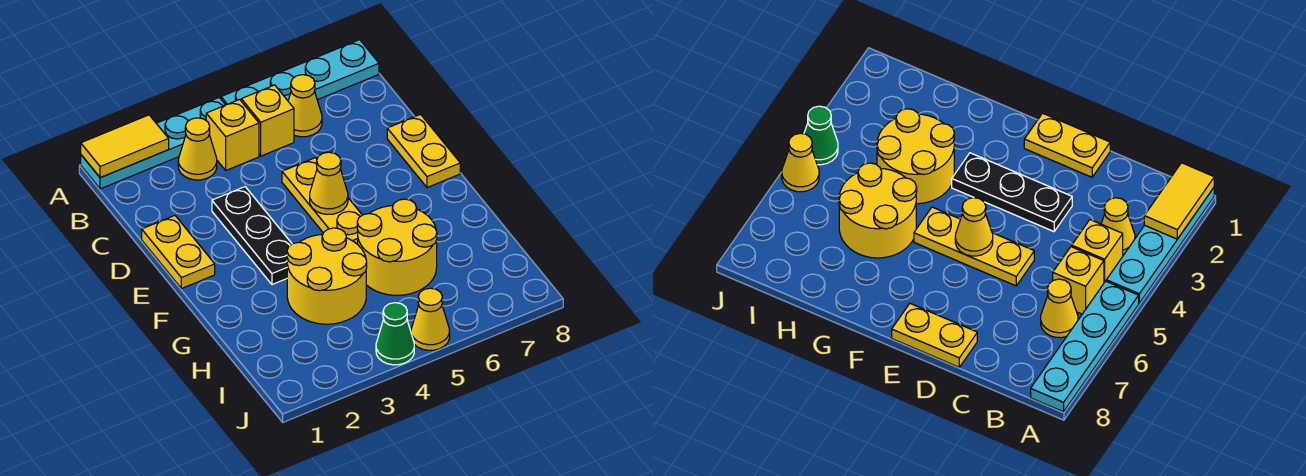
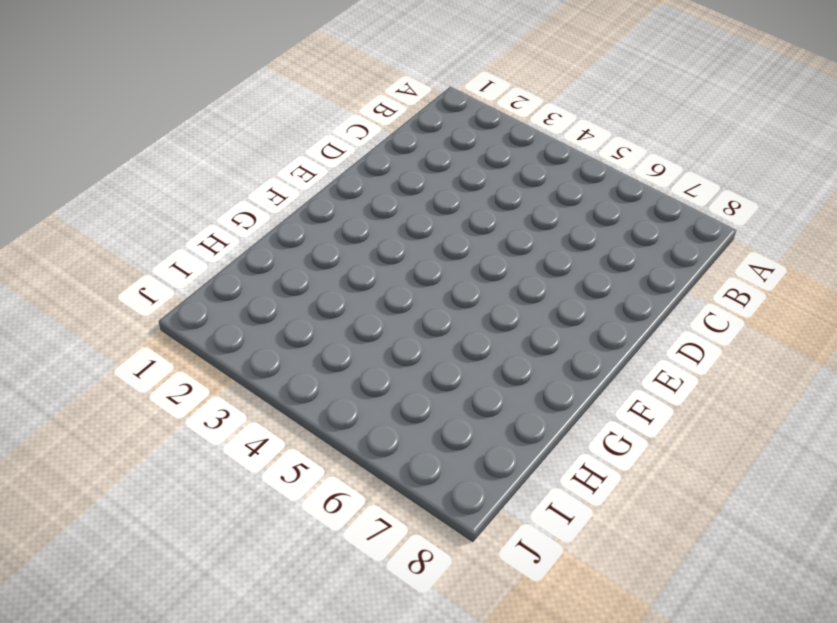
none -> cyan plate A1:A4 level 1
none -> cyan plate A5:A8 level 1
none -> yellow cone B3 level 1

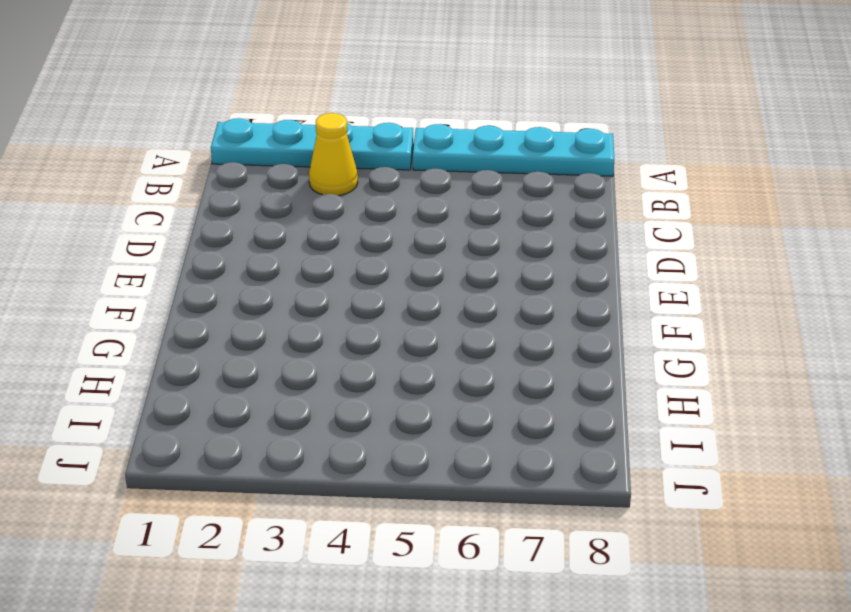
none -> yellow brick B4 level 1
none -> yellow brick B5 level 1
none -> yellow cone B6 level 1

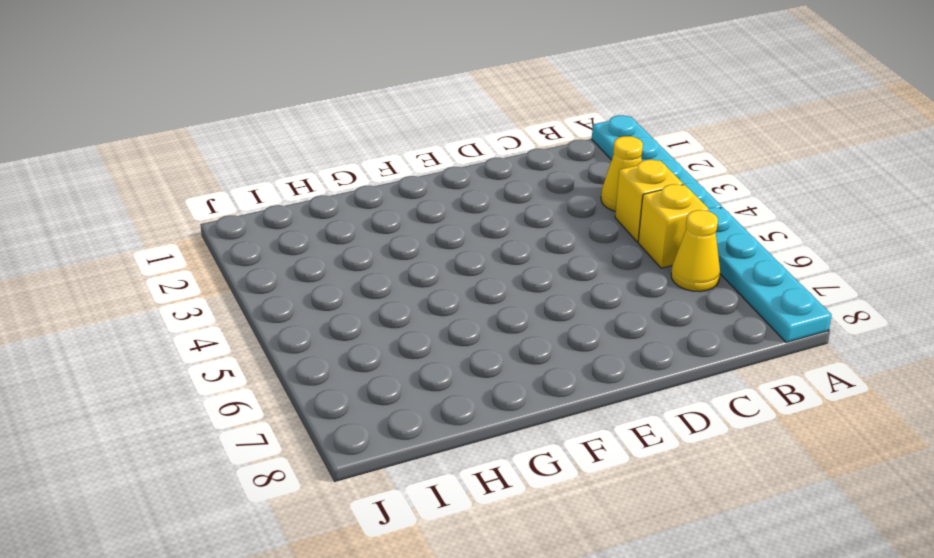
none -> yellow plate D1:E1 level 1
none -> black plate D3:F3 level 1
none -> yellow plate D5:F5 level 1

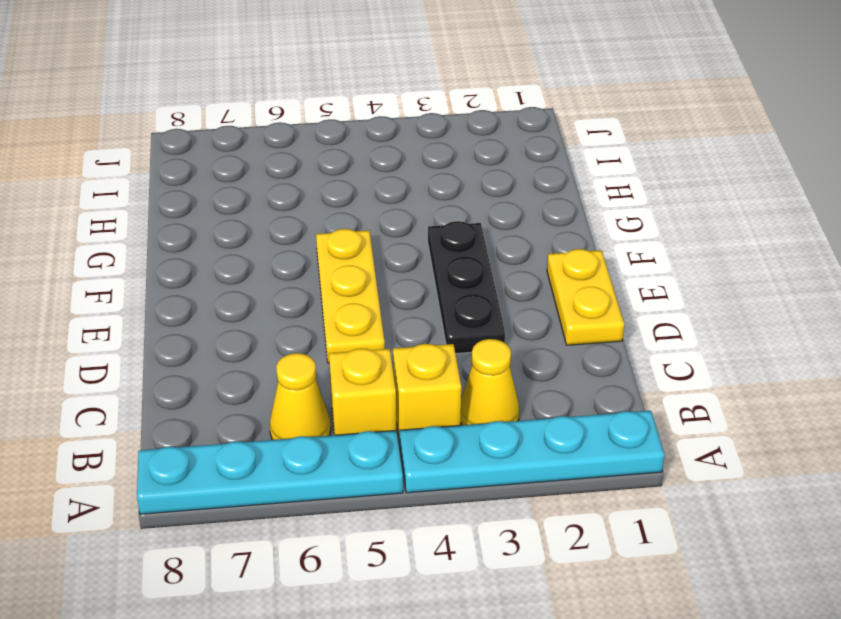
none -> yellow plate D8:E8 level 1
none -> yellow round brick G3:H4 level 1
none -> yellow round brick G5:H6 level 1

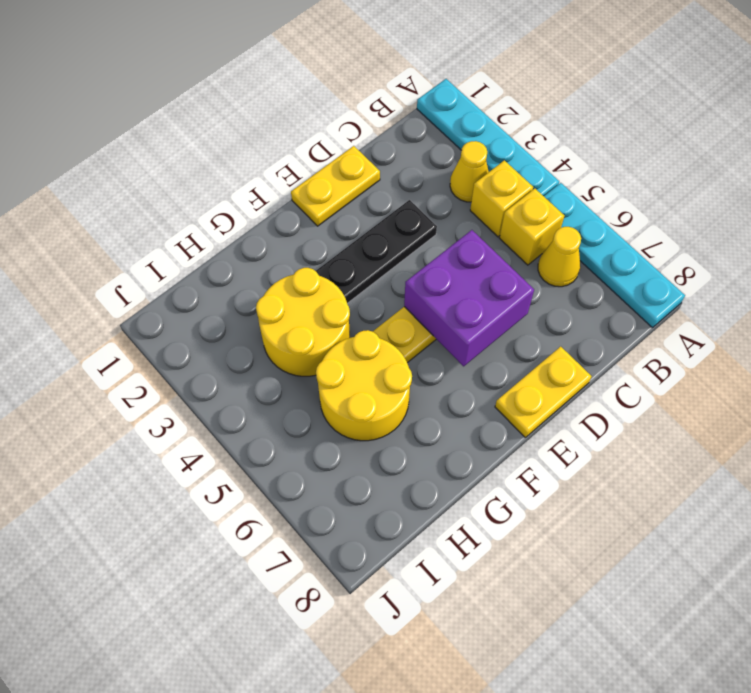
purple brick D5:E6 level 2 -> yellow cone E5 level 2
none -> green cone J4 level 1
none -> yellow cone J5 level 1
none -> yellow tile A1:A2 level 2

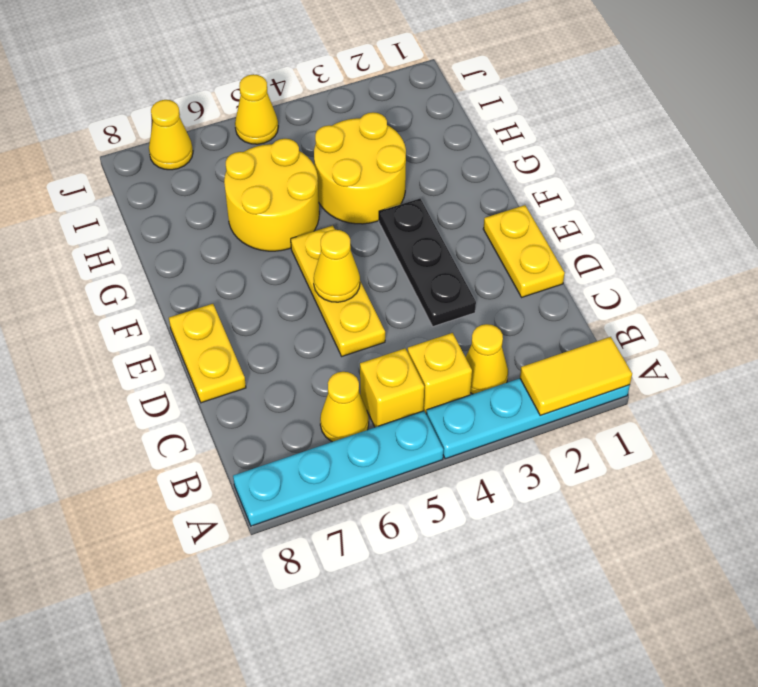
yellow cone J7 level 1 -> none
none -> green cone J4 level 1

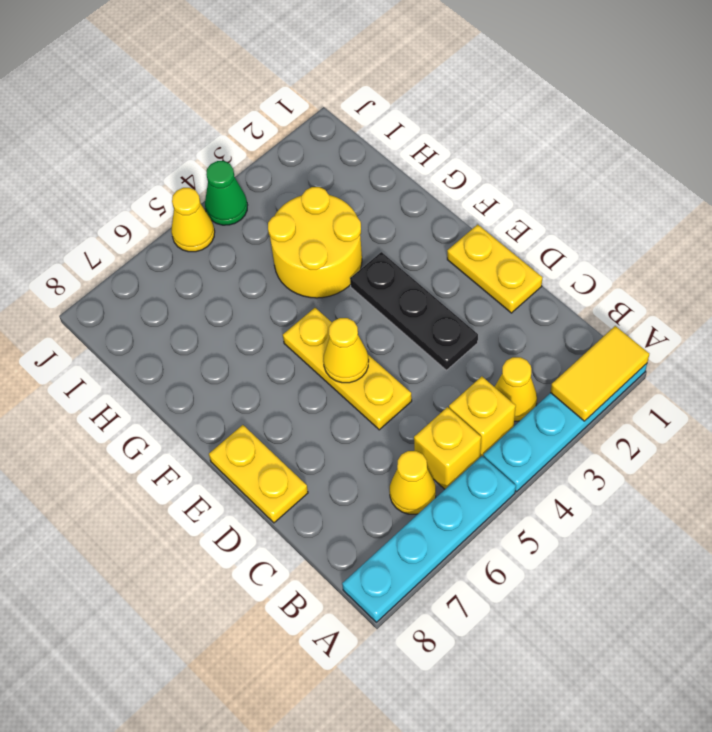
none -> yellow round brick G5:H6 level 1

